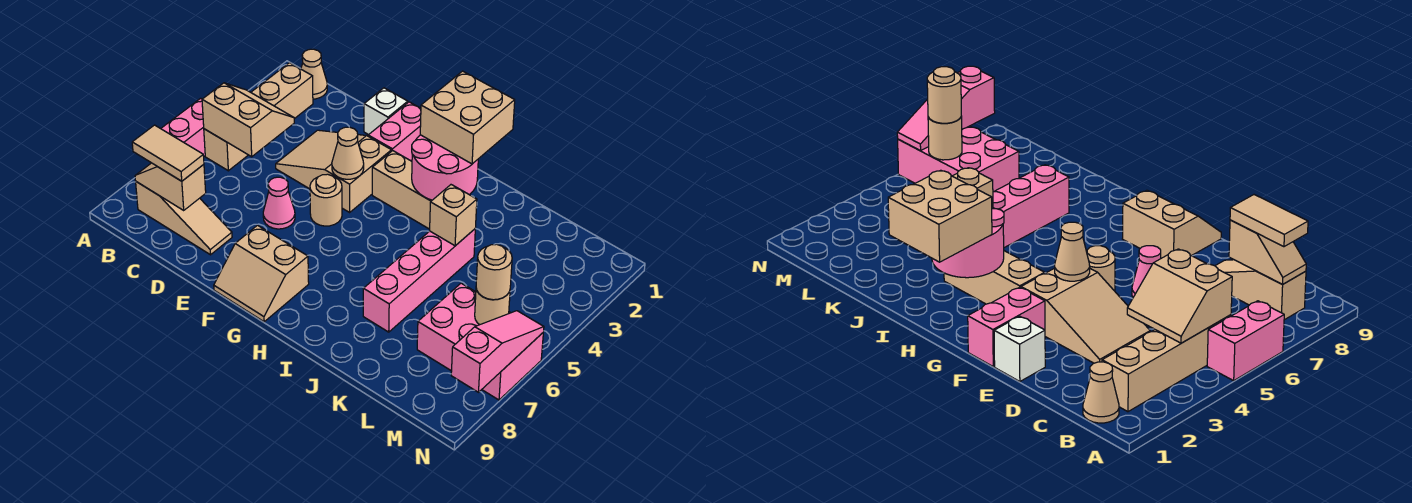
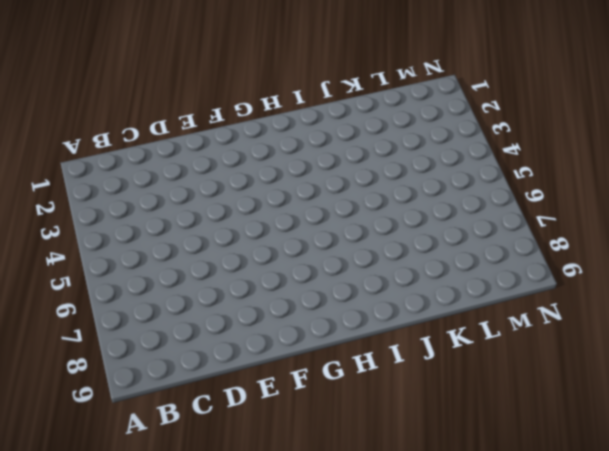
none -> pink brick A5:A6 level 1
none -> tan cone B1 level 1
none -> tan brick B2:B5 level 1

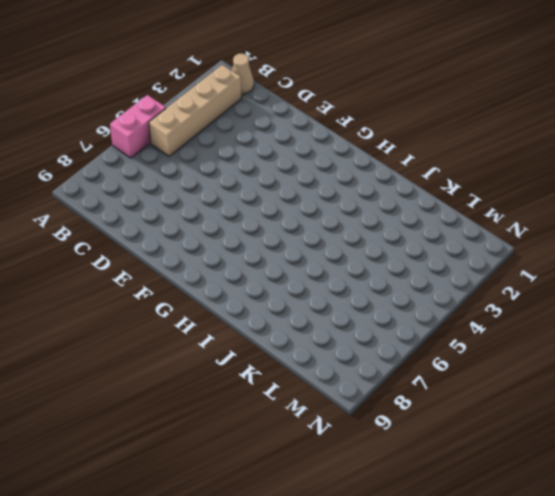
none -> tan slope B8:D8 level 1 top B
none -> tan slope D3:F4 level 1 top F
none -> white brick E1 level 1

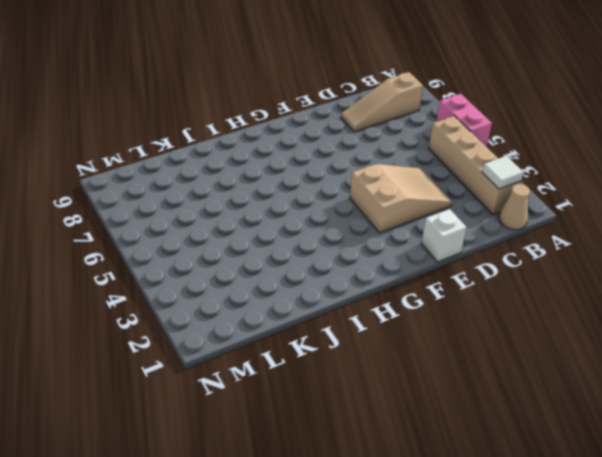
white tile B2 level 2 -> none
none -> pink cone E6 level 1
none -> pink brick F1:F2 level 1
none -> tan round brick F5 level 1

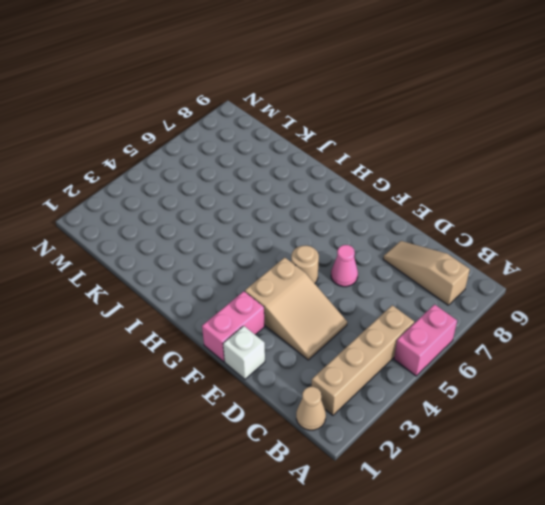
none -> tan slope F8:G9 level 1 top 8
none -> tan brick G3:I3 level 1
none -> pink brick J4:J7 level 1

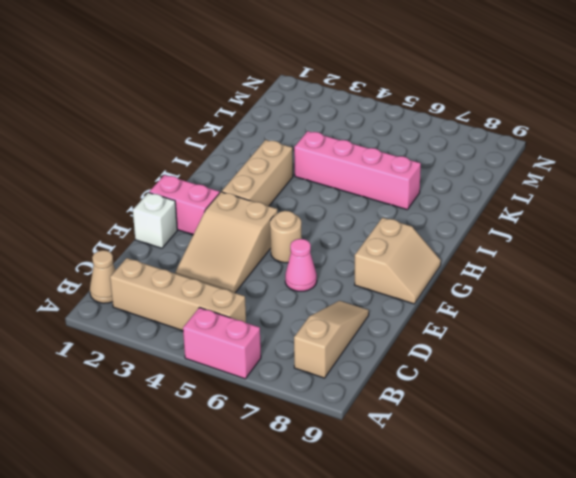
none -> pink brick L6:N7 level 1
none -> tan slope B4:C5 level 2 top 5
none -> tan slope B8:C8 level 2 top C

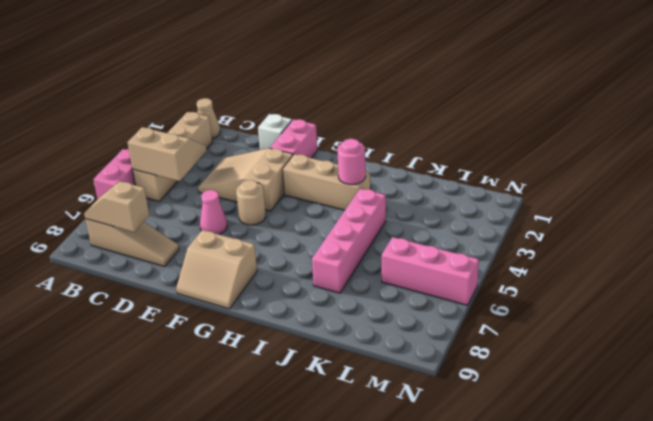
pink round brick I3 level 2 -> pink round brick H2:I3 level 2
pink brick L6:N6 level 1 -> pink brick L6:N7 level 1
none -> tan cone F4 level 2
none -> tan brick J4 level 2
none -> tan round brick M6 level 2

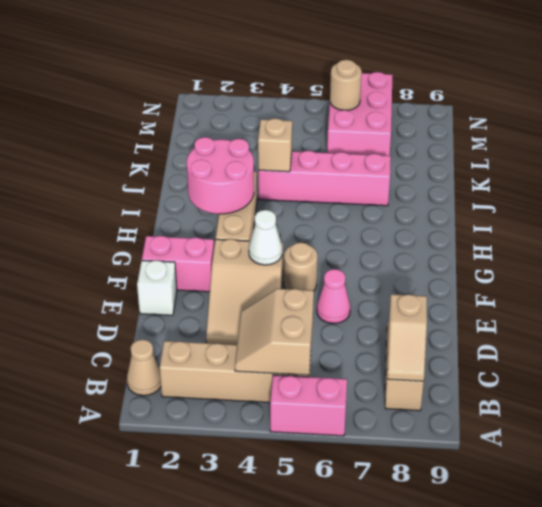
white cone F4 level 2 -> tan cone F4 level 2
none -> tan slope F8:G9 level 1 top 8
none -> pink slope N6:N8 level 2 top 8
none -> tan tile B8:C8 level 3

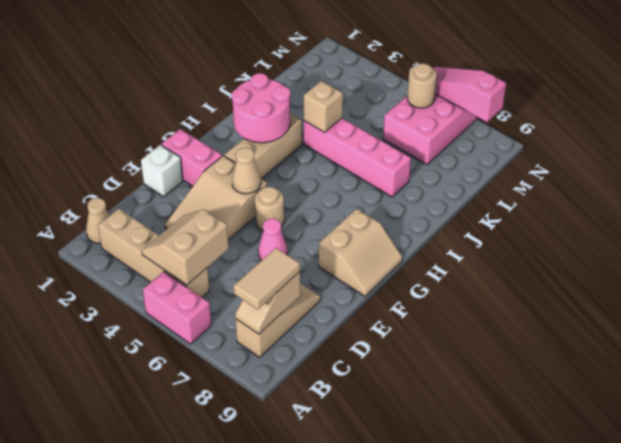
none -> tan brick H1:I2 level 3
none -> tan round brick M6 level 3

